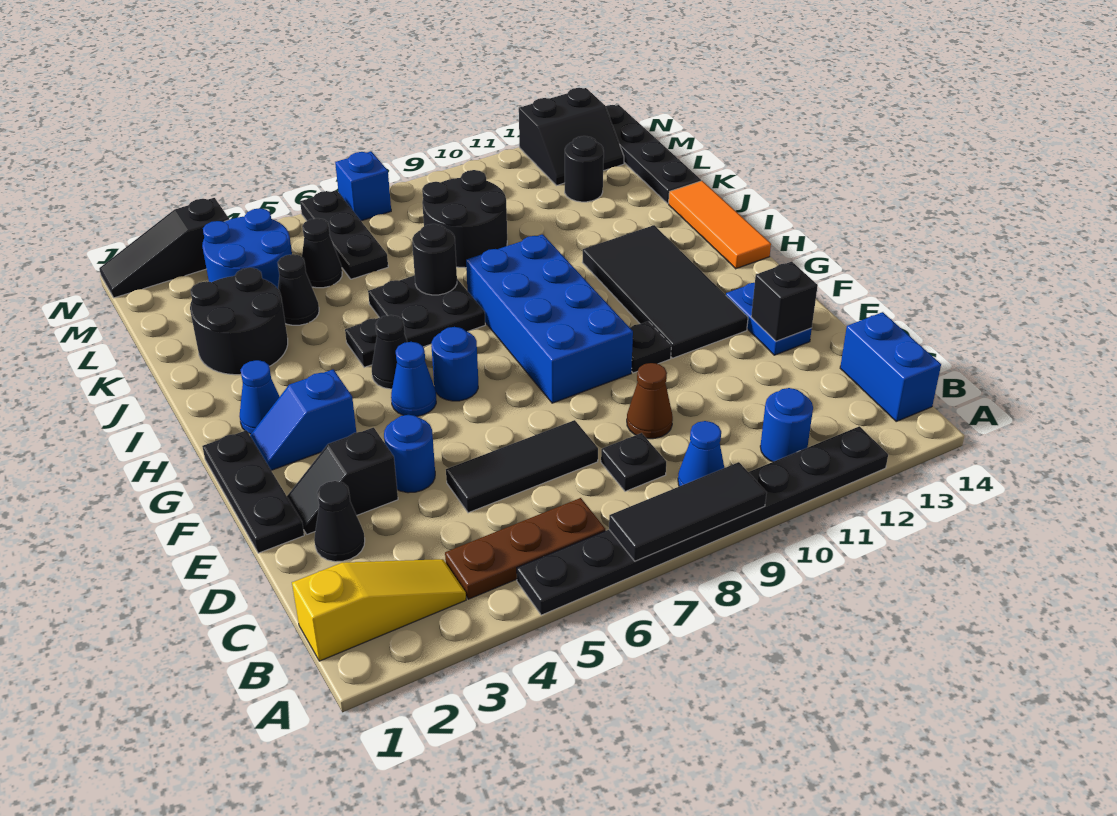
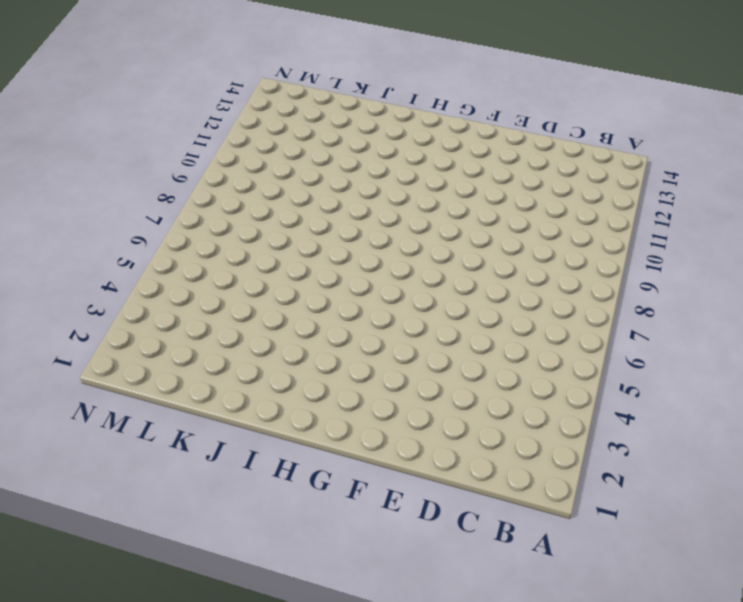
none -> black plate A5:A12 level 1
none -> yellow slope B1:B3 level 1 top 1
none -> brown plate B4:B6 level 1
none -> blue cone B9 level 1

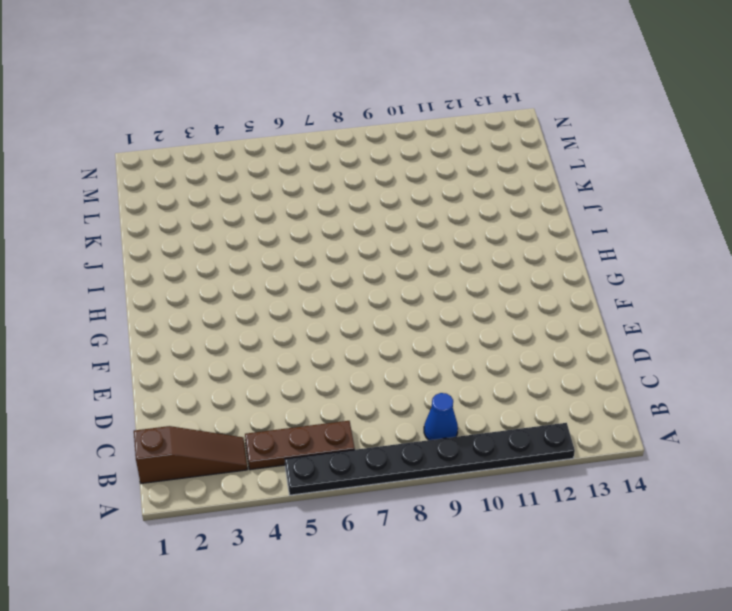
brown slope B1:B3 level 1 top 1 -> yellow slope B1:B3 level 1 top 1
none -> blue round brick B11 level 1
none -> blue brick B14:C14 level 1
none -> black plate C8 level 1
none -> black cone D2 level 1

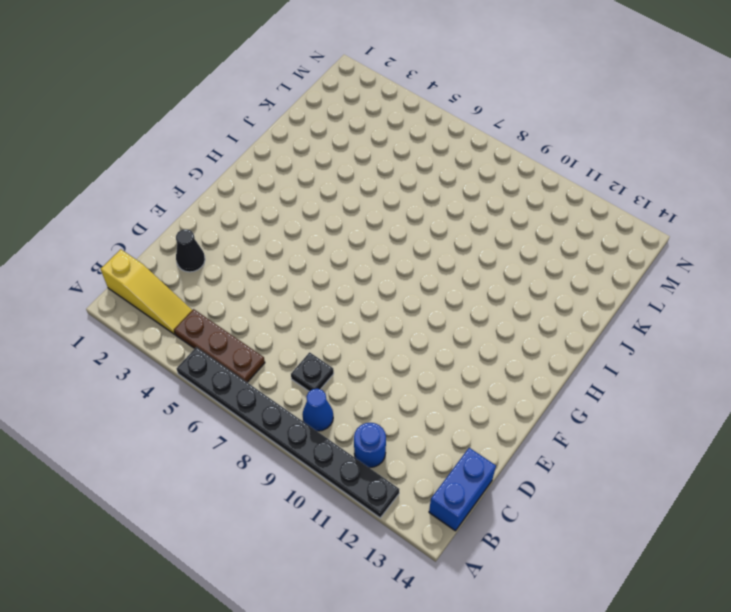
none -> black tile D5:D7 level 1
none -> brown cone D9 level 1
none -> black plate E1:G1 level 1
none -> black slope E2:E3 level 1 top 3

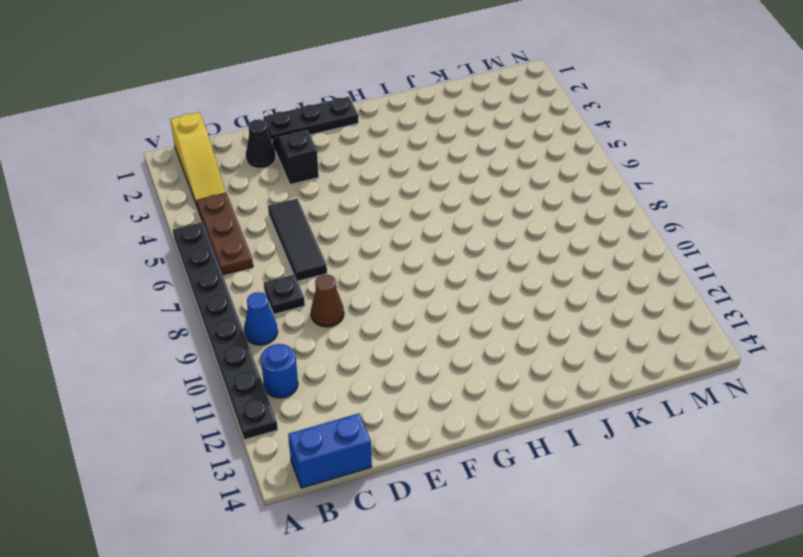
none -> blue round brick E4 level 1
none -> blue plate E13:F13 level 1
none -> blue brick F8:I9 level 1
none -> black plate F10 level 1

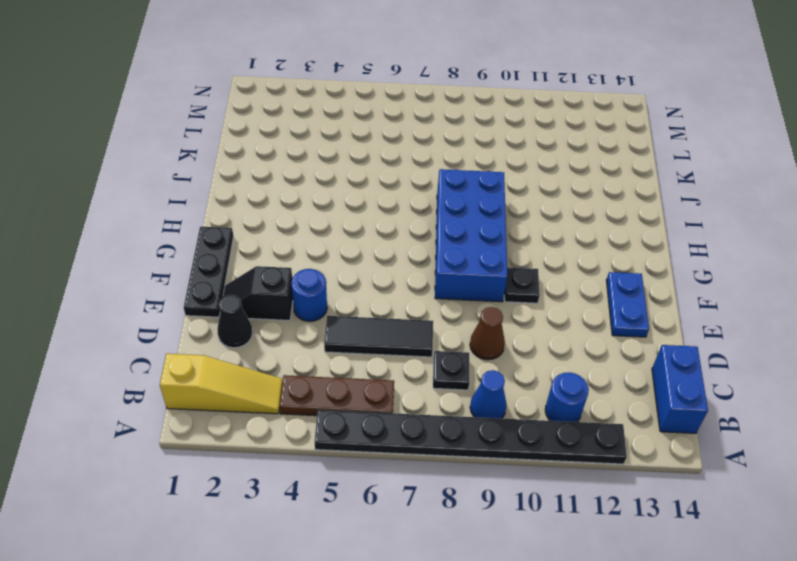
none -> black tile F11:I12 level 1
none -> blue slope G2:G3 level 1 top 3
none -> blue cone G5 level 1
none -> blue round brick G6 level 1

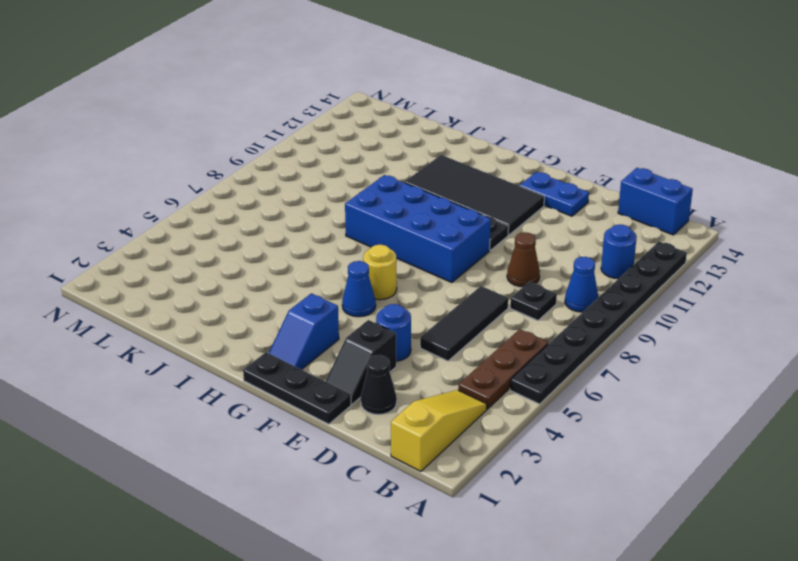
yellow round brick G6 level 1 -> blue round brick G6 level 1
none -> blue cone H2 level 1
none -> black cone H5 level 1
none -> orange tile H14:J14 level 1
none -> black plate I5 level 1

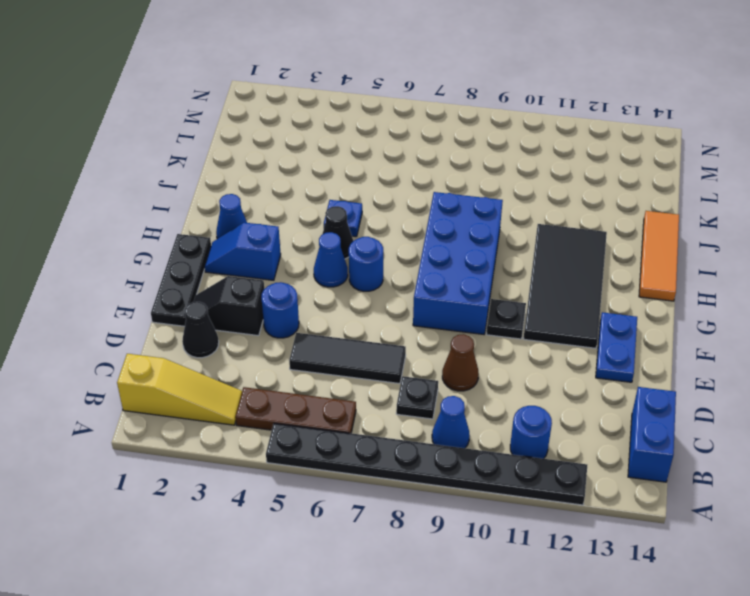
blue plate I5 level 1 -> black plate I5 level 1
none -> black plate I6:J7 level 1
none -> black round brick J2:K3 level 1
none -> black cone K4 level 1
none -> black round brick K8:L9 level 1

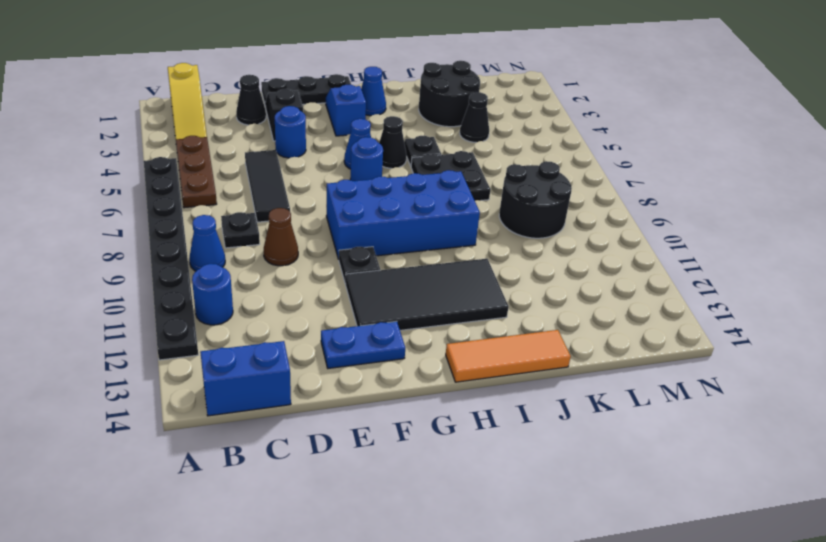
none -> black plate K14:N14 level 1
none -> blue round brick L3:M4 level 1
none -> black cone L5 level 1
none -> black plate L6:N6 level 1

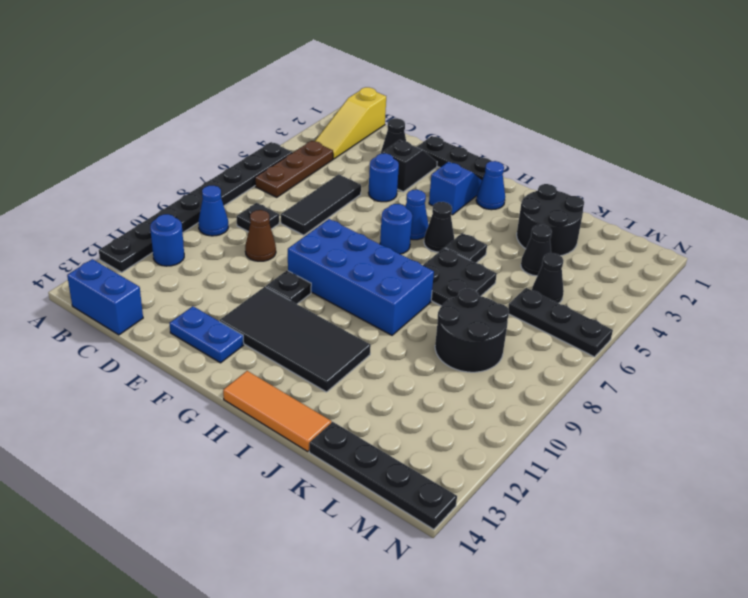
none -> blue round brick L3:M4 level 1
none -> black round brick L12 level 1
none -> black slope M12:N13 level 1 top N
none -> black slope N1:N3 level 1 top 3

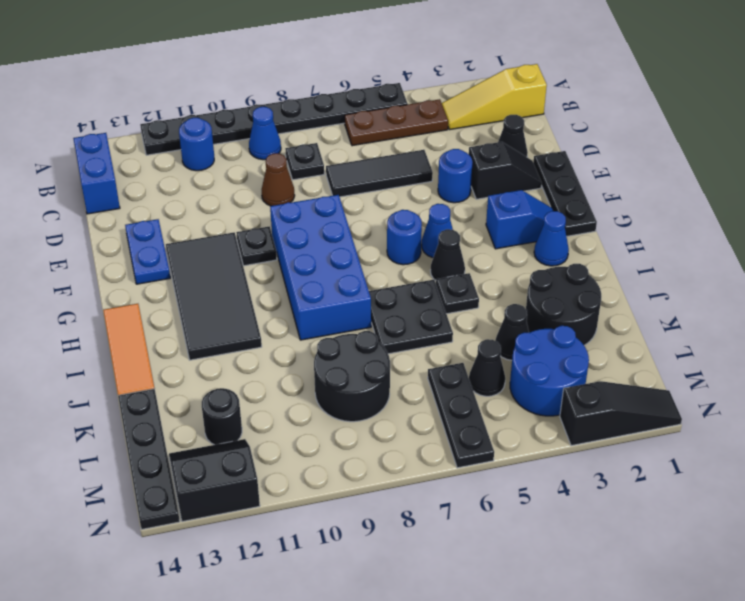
none -> blue brick N7 level 1
none -> black tile A7:A9 level 2
none -> black brick E13 level 2
none -> black round brick J7 level 2

